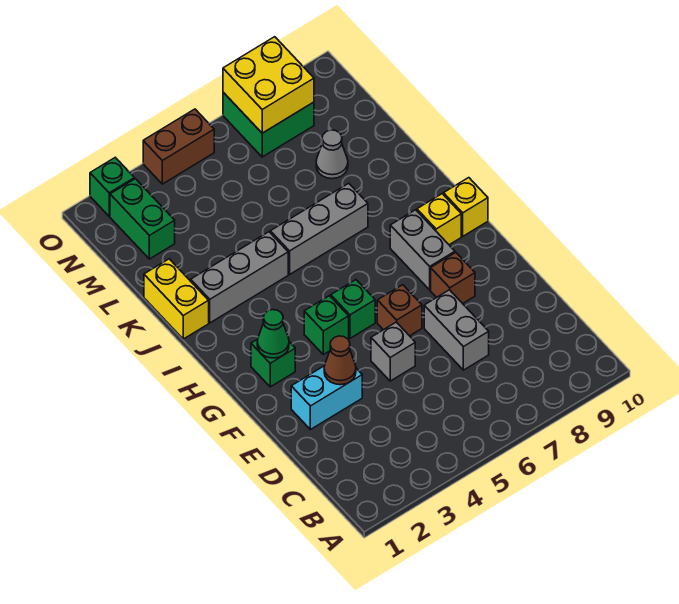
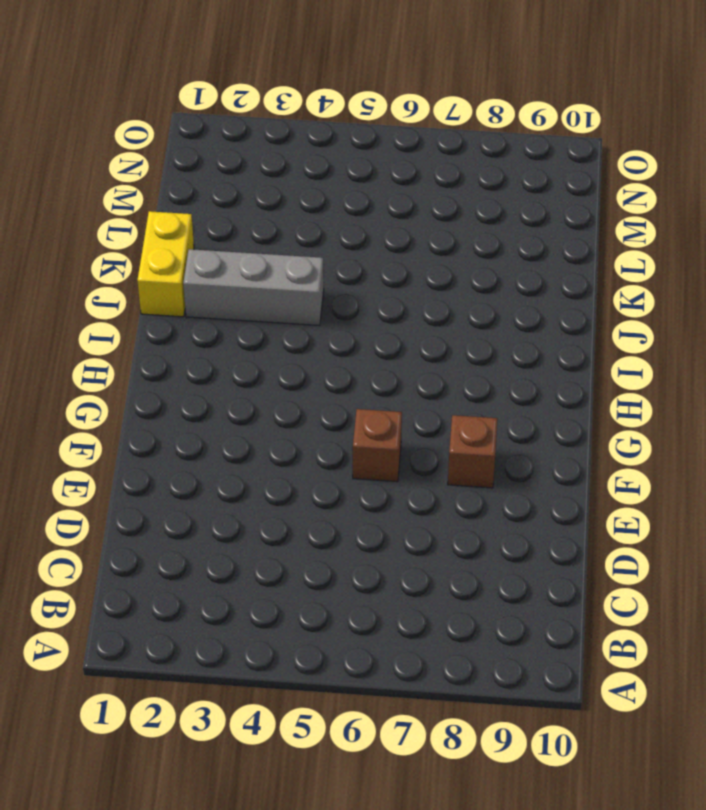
none -> grey brick D7:E7 level 1
none -> cyan brick E2:E3 level 1
none -> grey brick E5 level 1

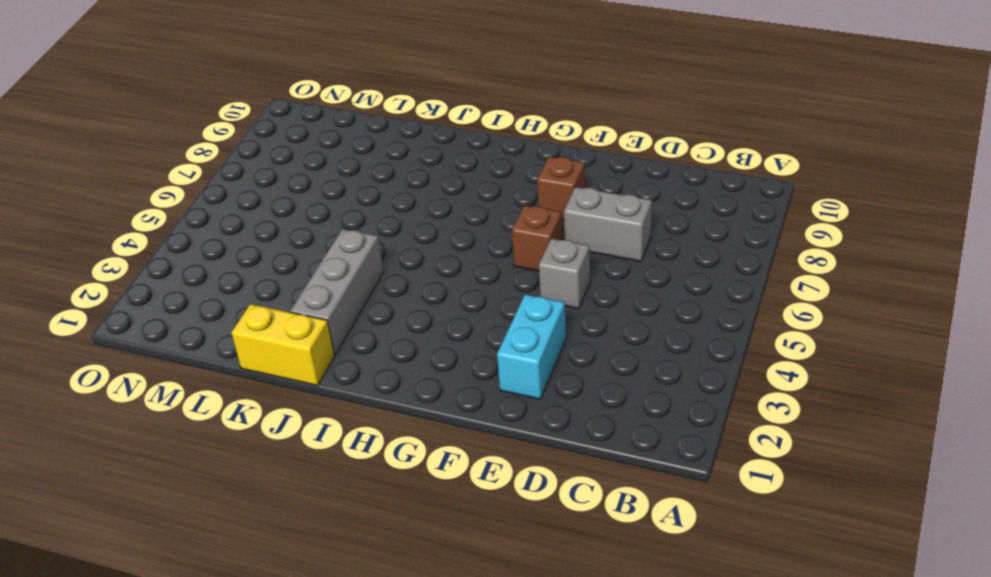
none -> green brick G2 level 1
none -> green brick G4 level 1
none -> green brick G5 level 1

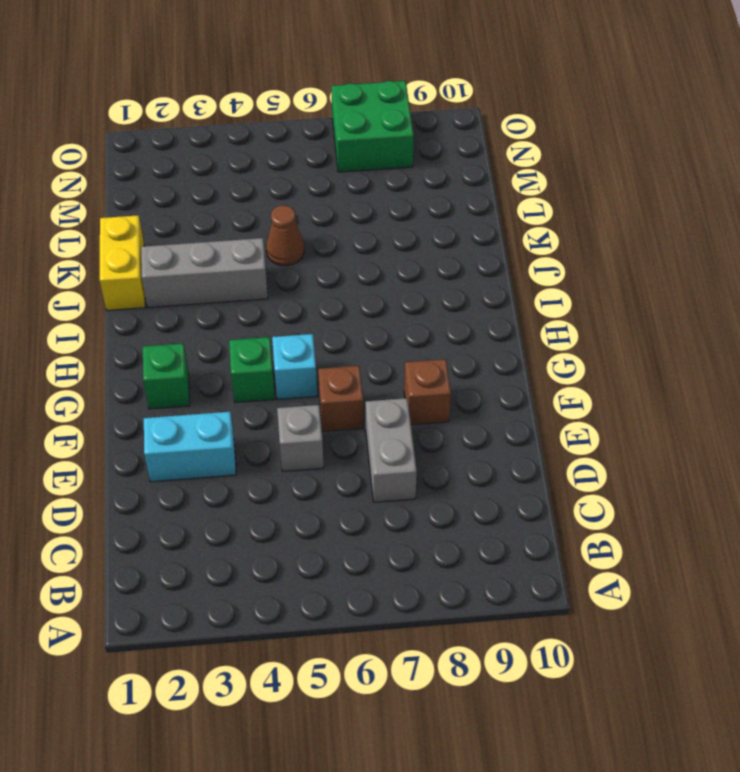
cyan brick G5 level 1 -> green brick G5 level 1
brown cone K5 level 1 -> brown cone E3 level 2
none -> grey brick G8:H8 level 1
none -> yellow brick H9 level 1
none -> yellow brick H10 level 1

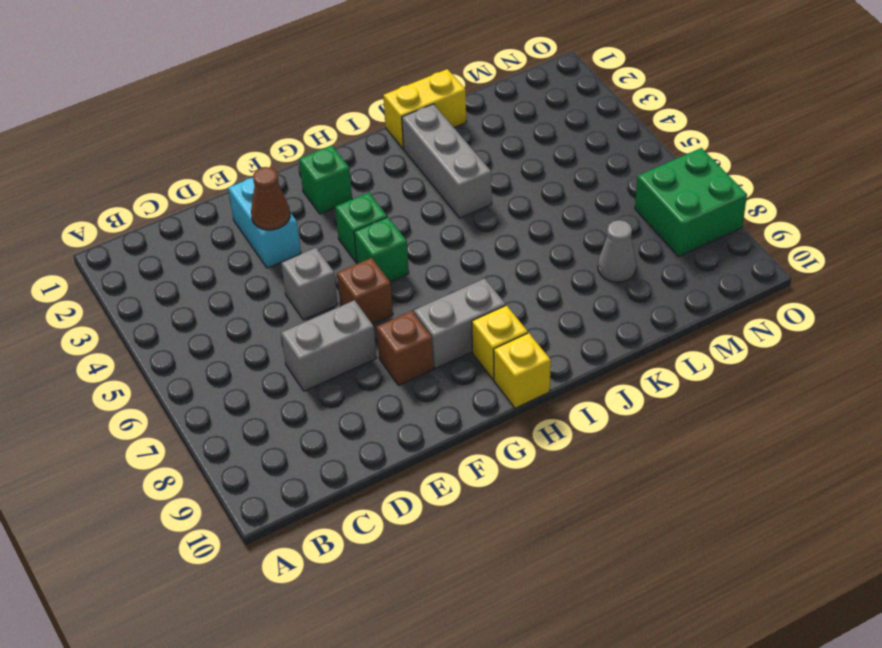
none -> grey brick J5:J7 level 1
none -> green brick M2:N2 level 1
none -> green brick O2 level 1

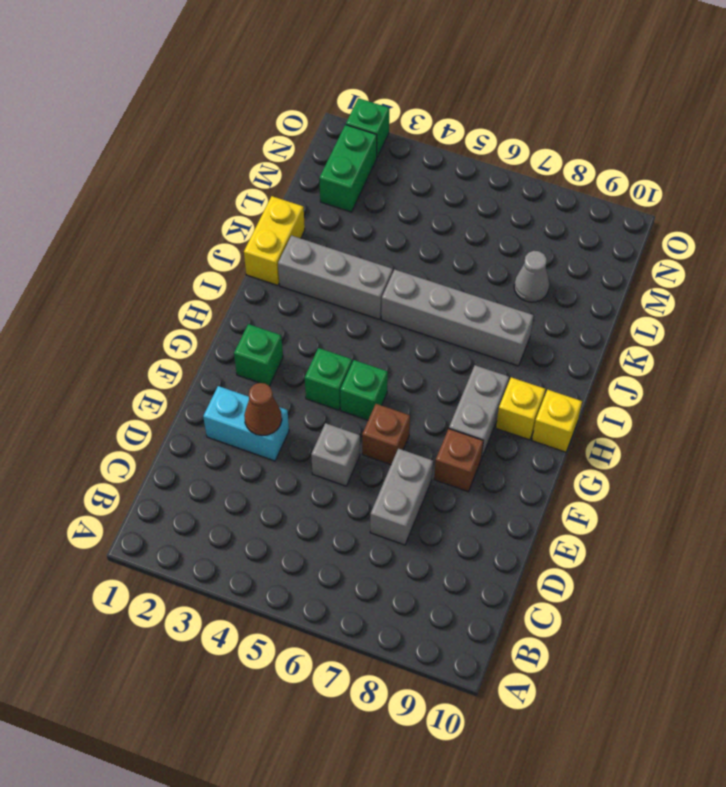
grey brick J5:J8 level 1 -> grey brick J5:J7 level 1
none -> green brick N7:O8 level 1
none -> brown brick O4:O5 level 1
none -> green cone G2 level 2

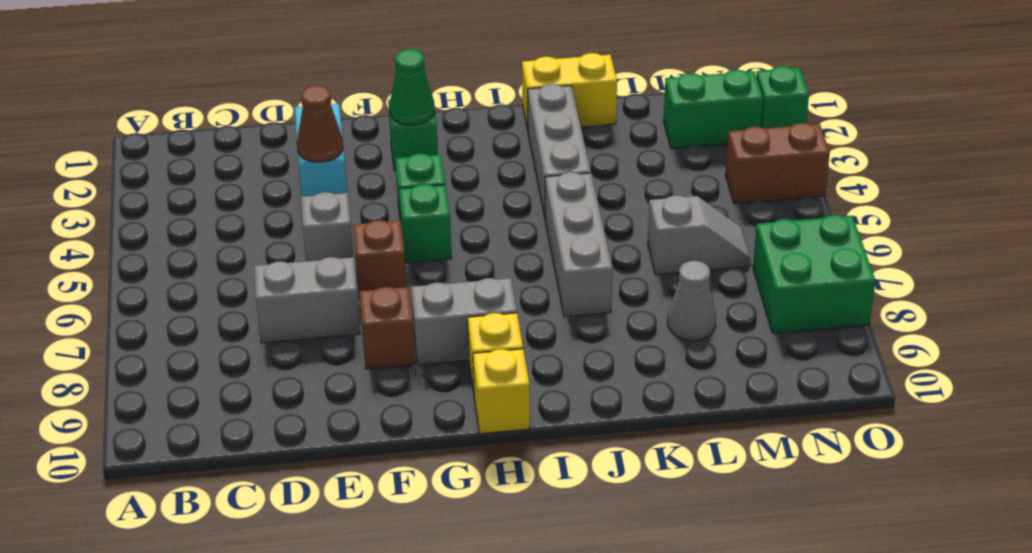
grey slope L6:M6 level 1 top L -> none
brown brick N4:O4 level 1 -> brown brick O4:O5 level 1
none -> yellow brick N7:O8 level 2

